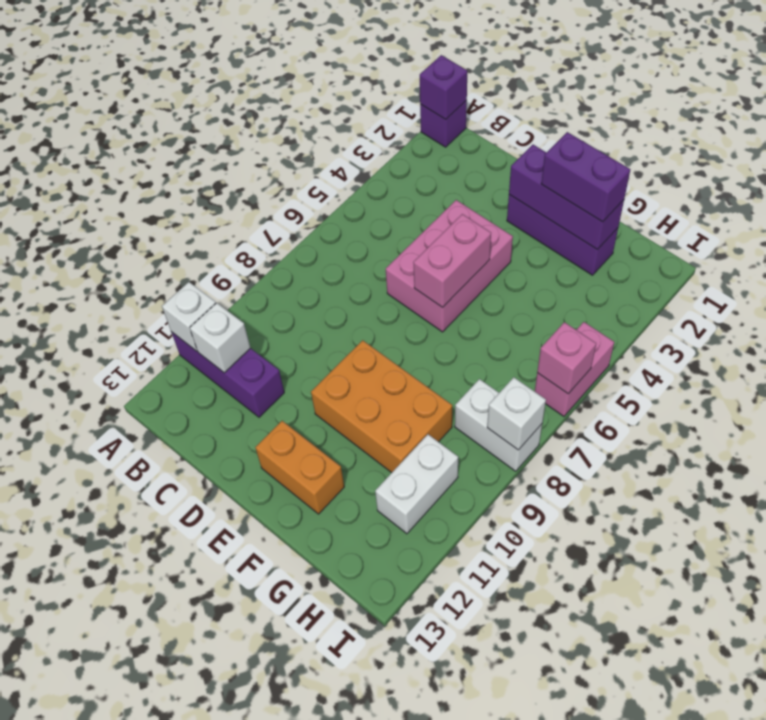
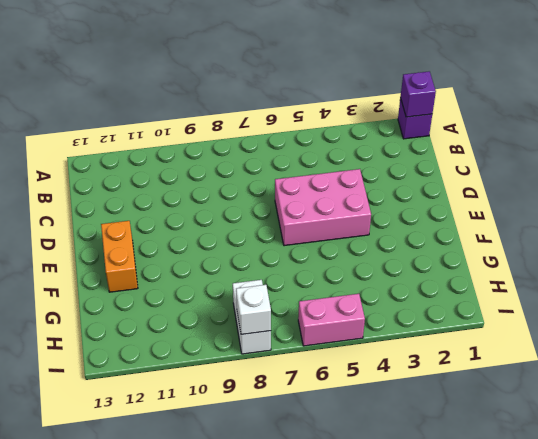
none -> purple brick A11:C11 level 1
none -> purple brick E2:G2 level 1
none -> orange brick E9:G10 level 1

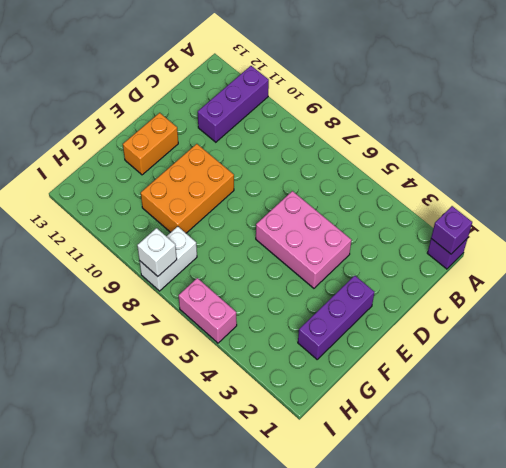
none -> white brick H10:H11 level 1
none -> white brick A11 level 2
none -> white brick B11 level 2

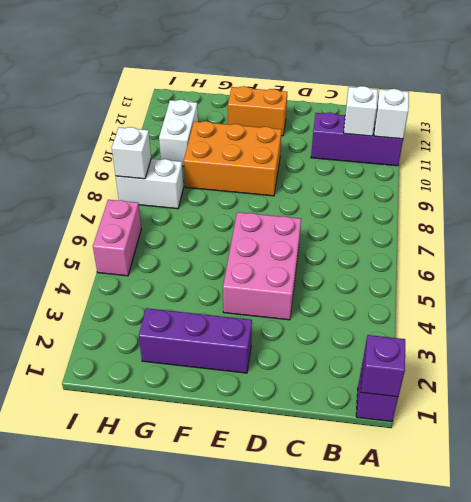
none -> purple brick E2:G2 level 2
none -> pink brick E5:E6 level 2
none -> pink brick I6 level 2

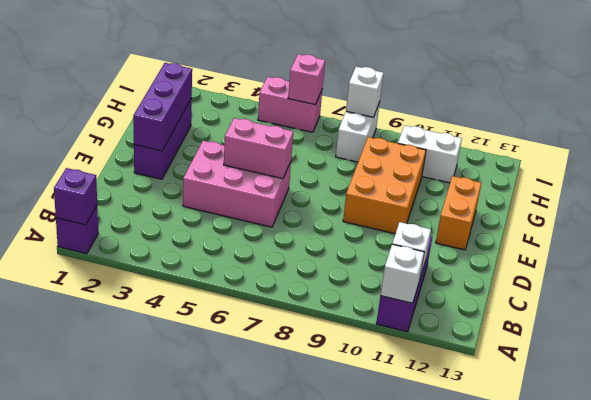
none -> purple brick F2:G2 level 3

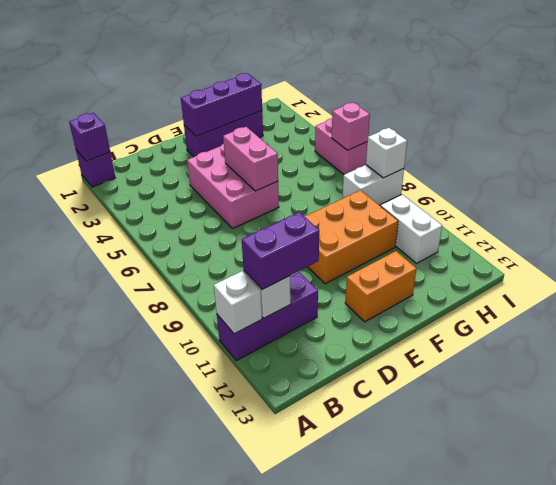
purple brick B11:C11 level 3 -> purple brick F2:G2 level 3

